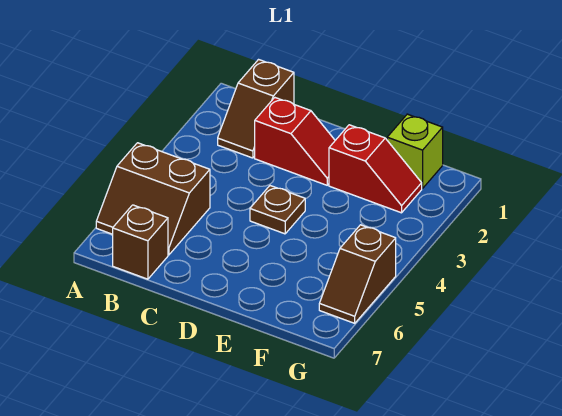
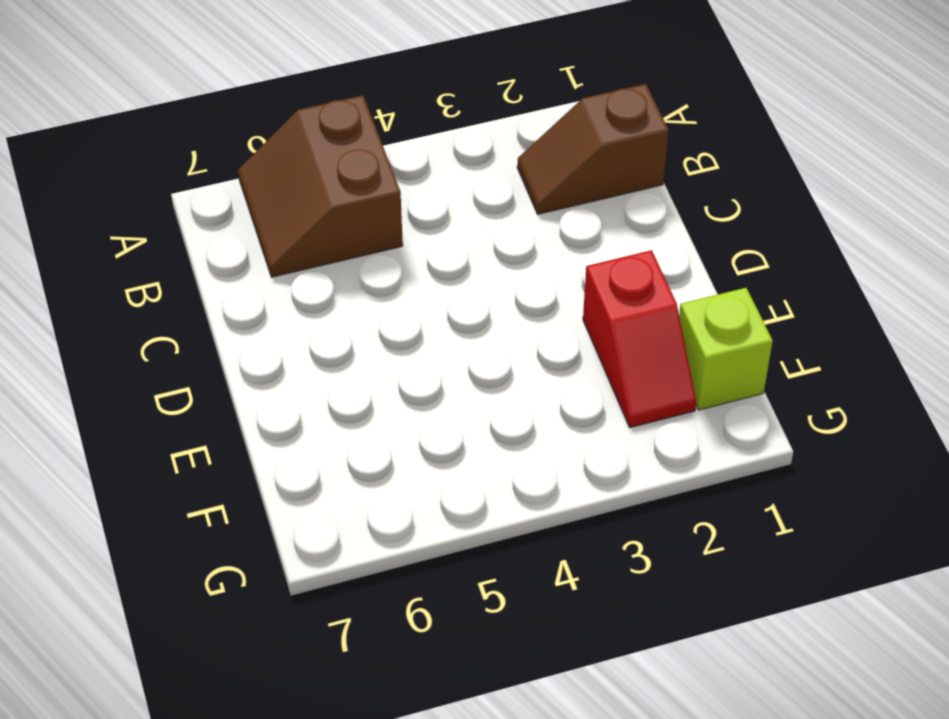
none -> brown brick B7 level 1
none -> red slope C2:D2 level 1 top C

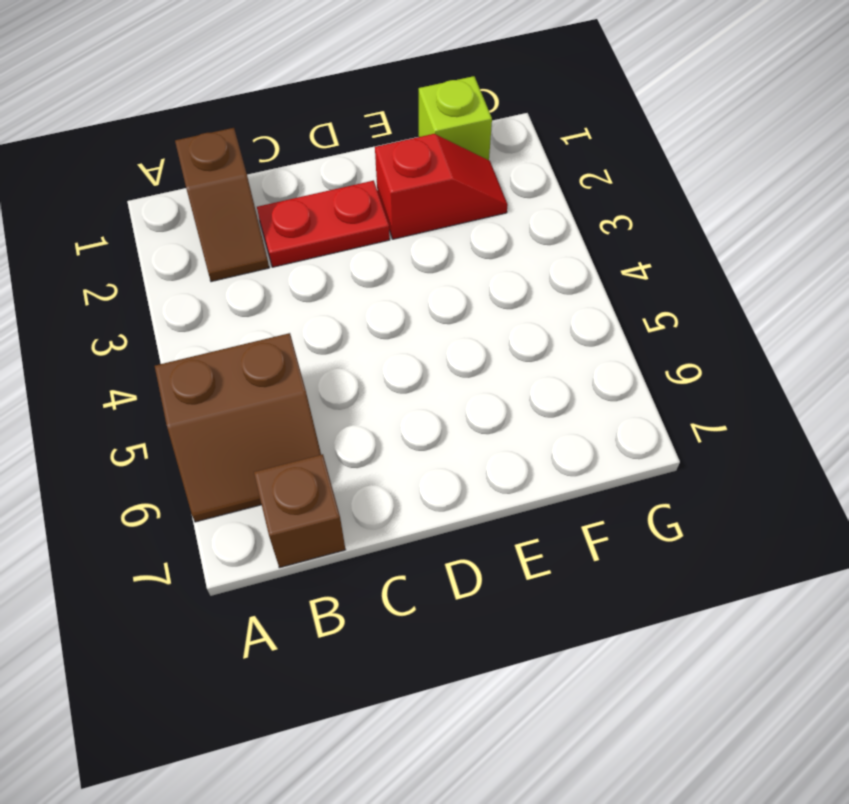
red plate C2:D2 level 1 -> red slope C2:D2 level 1 top C
none -> brown plate D4 level 1
none -> brown slope G5:G6 level 1 top 5

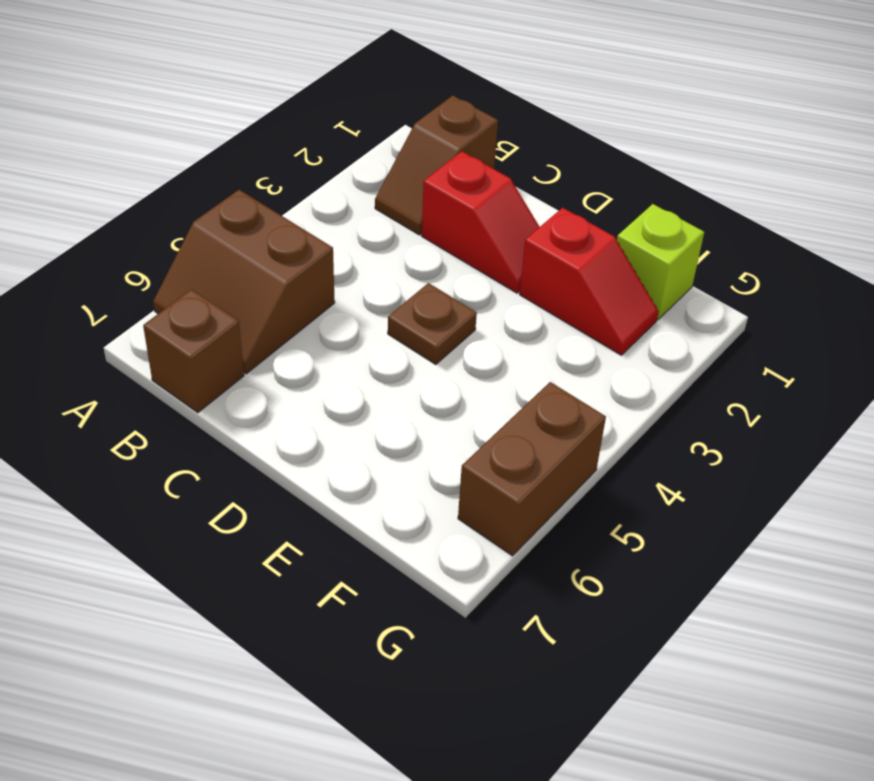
brown brick G5:G6 level 1 -> brown slope G5:G6 level 1 top 5

